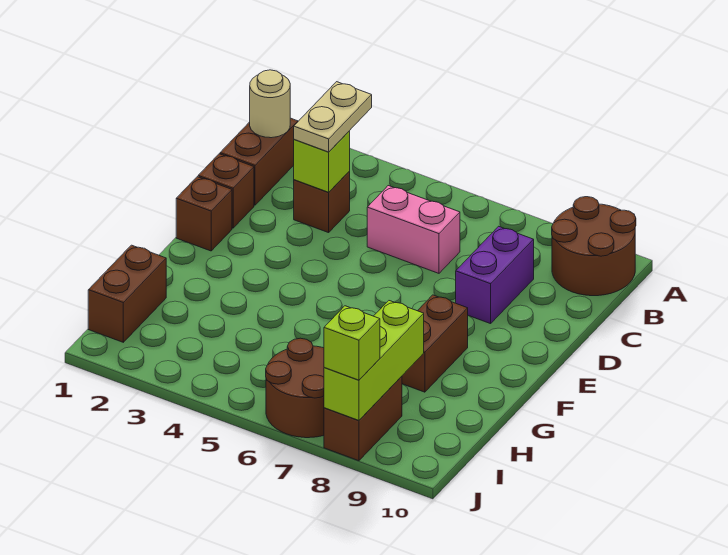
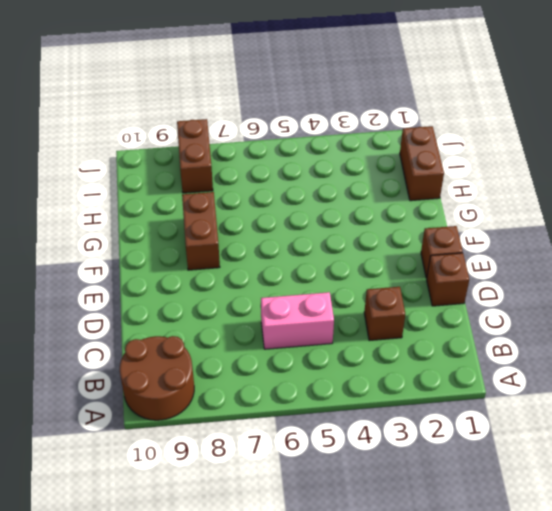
none -> brown brick B1:C1 level 1
none -> purple brick C8:D8 level 1
none -> brown round brick I6:J7 level 1

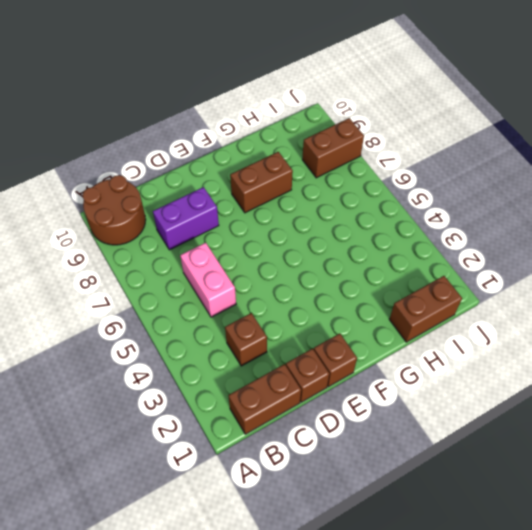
none -> brown round brick I6:J7 level 1
none -> tan round brick B1 level 2
none -> lime brick C3 level 2

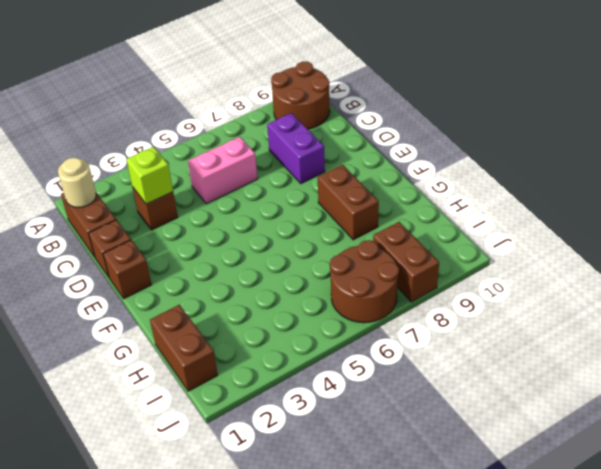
none -> lime brick H8:J8 level 2
none -> tan plate B3:C3 level 3
none -> lime brick J8 level 3

